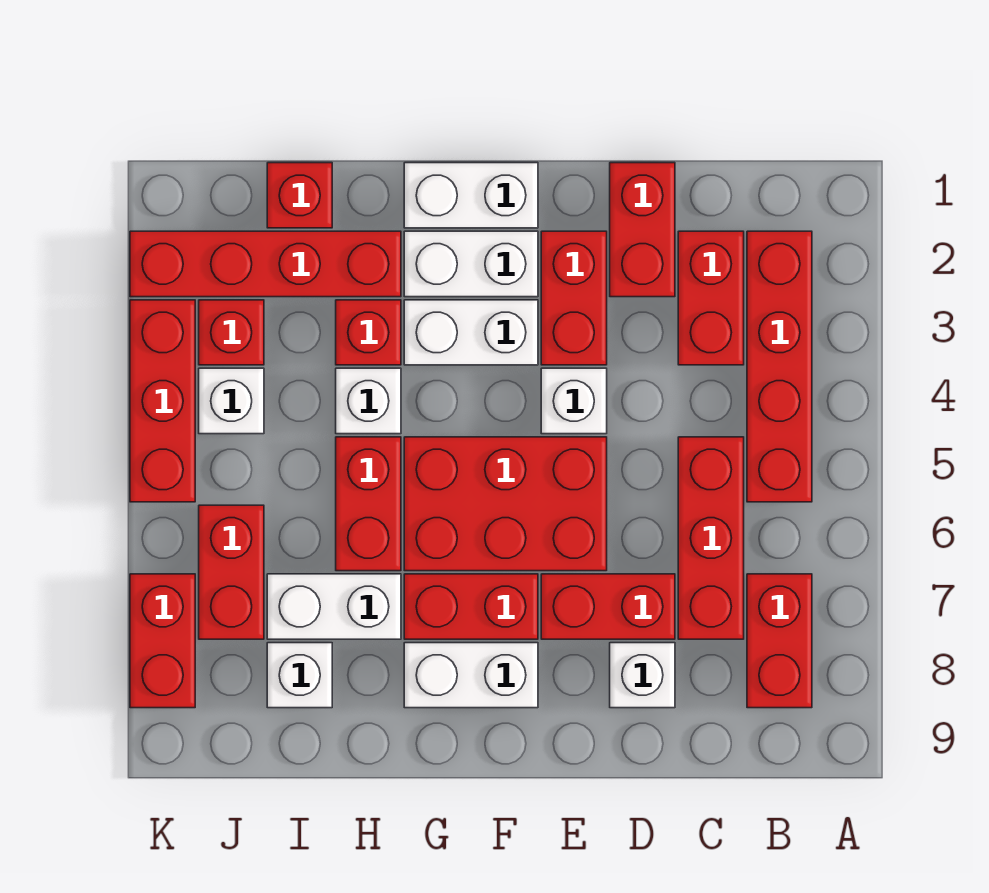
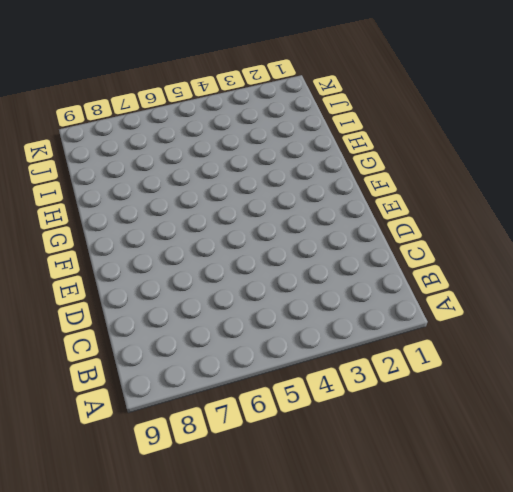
none -> red brick B2:B5 level 1
none -> red brick B7:B8 level 1
none -> red brick C2:C3 level 1

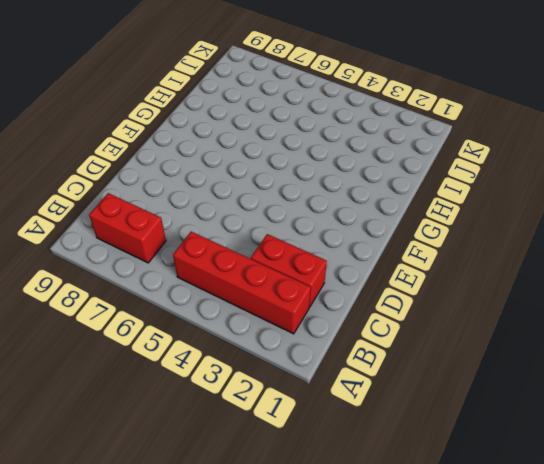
none -> red brick C5:C7 level 1
none -> red brick D1:D2 level 1
none -> red brick D7:E7 level 1

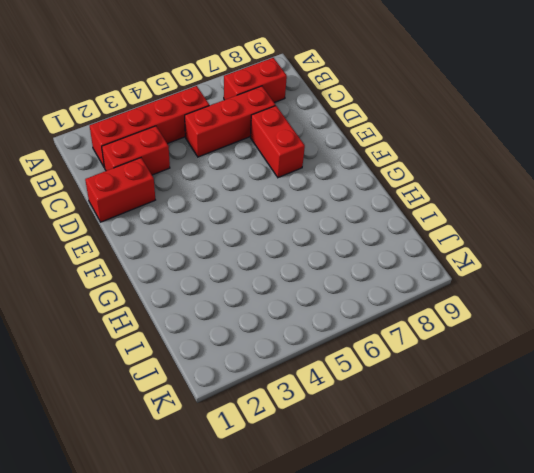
none -> white brick D8 level 1
none -> red brick E2:E3 level 1
none -> white brick E4 level 1

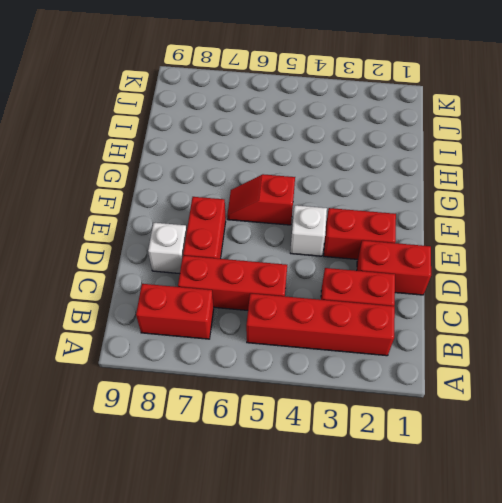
red slope F5:F6 level 1 top 5 -> red brick E5:G6 level 1
none -> white brick F1:G1 level 1
none -> white brick F2:G2 level 1
none -> white brick F3:G3 level 1

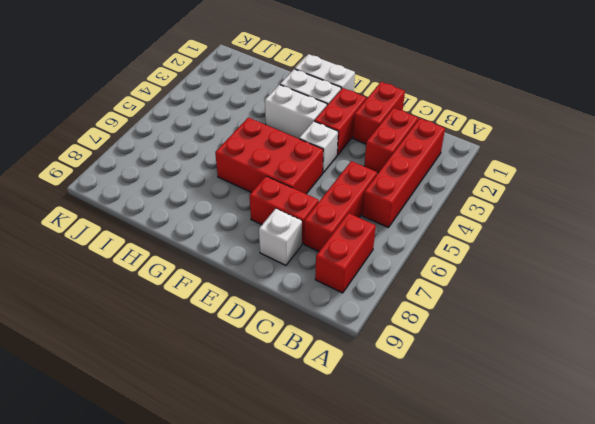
none -> red brick F7:G7 level 1
none -> white brick F8:G8 level 1
none -> red brick H2:K2 level 1

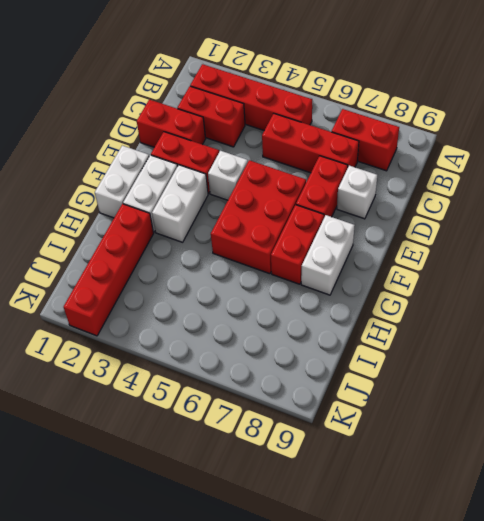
none -> red brick H3 level 1
none -> white brick H4 level 1
none -> red brick H5:H6 level 1

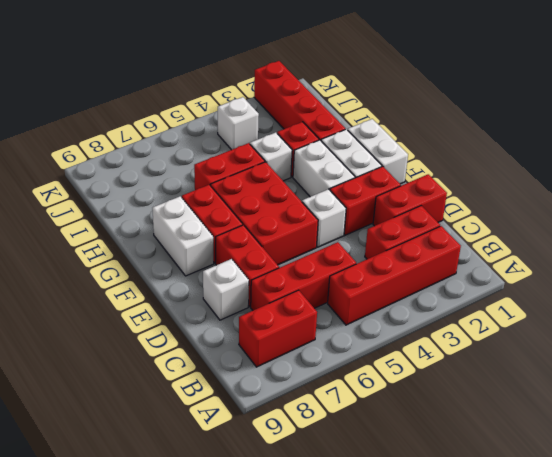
none -> white brick H7:I7 level 1
none -> red brick I1 level 1
none -> white brick I8 level 1

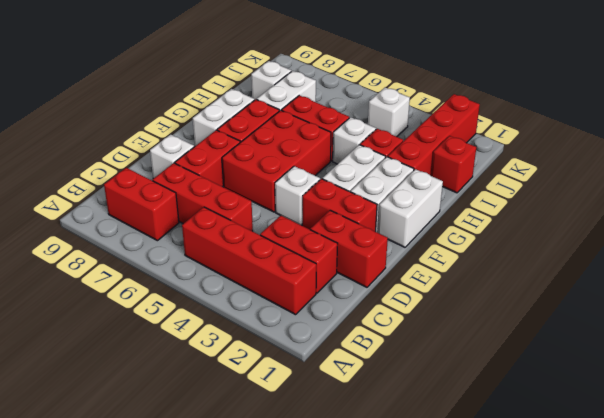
none -> red brick J3 level 1
none -> red brick J6:J7 level 1
none -> red brick K3:K5 level 1

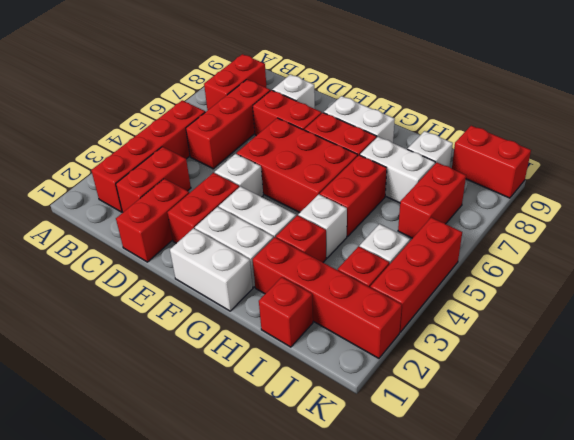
red brick J9:K9 level 1 -> red brick K7:K8 level 1

